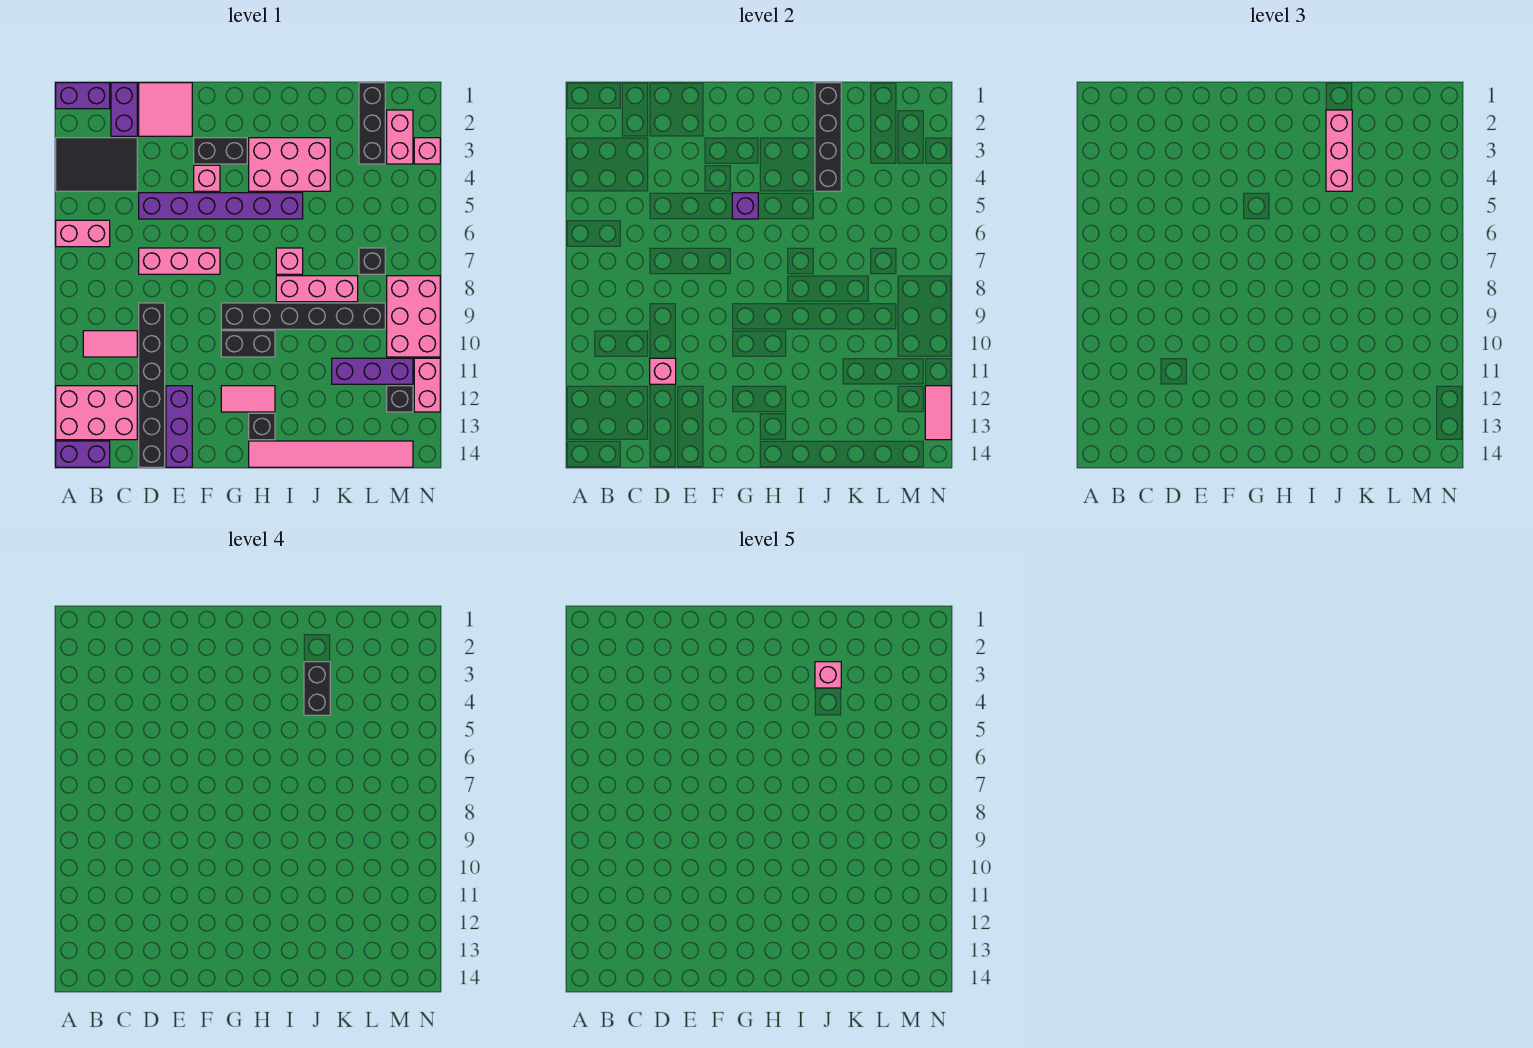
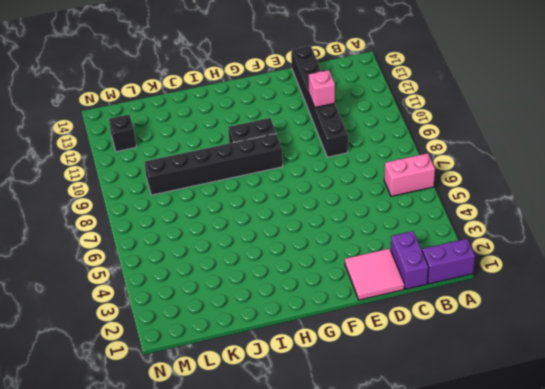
none -> black tile A3:C4 level 1
none -> pink brick A12:C13 level 1
none -> purple brick A14:B14 level 1
none -> pink tile B10:C10 level 1

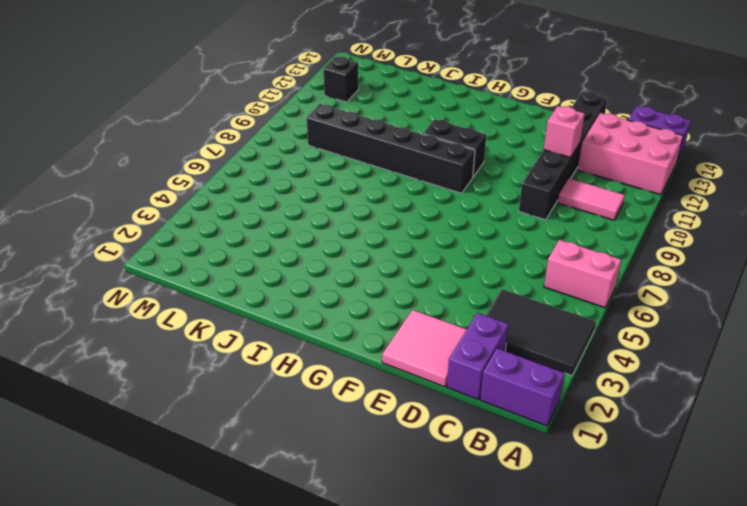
none -> purple brick D5:I5 level 1
none -> pink brick D7:F7 level 1
none -> purple brick E12:E14 level 1
none -> black brick F3:G3 level 1

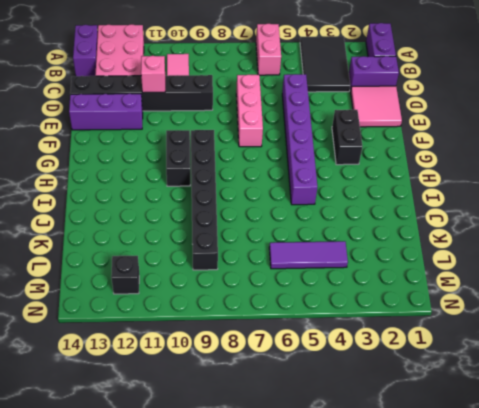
purple tile L4:L6 level 1 -> none
none -> pink brick F4 level 1
none -> pink tile G12:H12 level 1
none -> pink brick H3:J4 level 1
none -> black brick H13 level 1

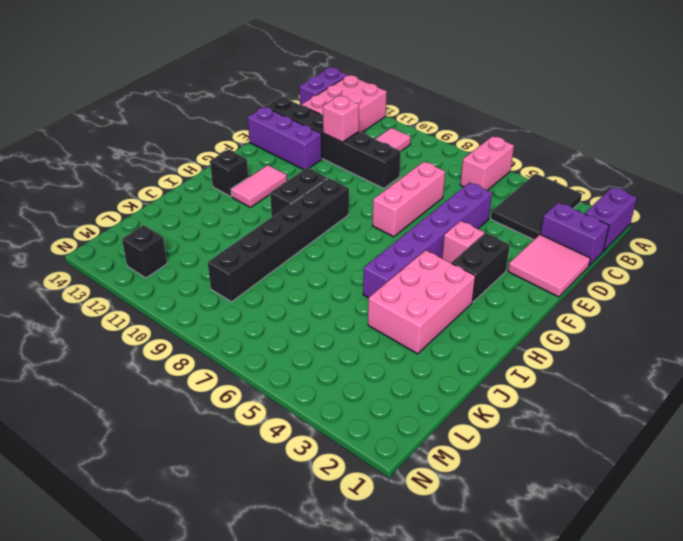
none -> pink tile H14:M14 level 1
none -> pink brick I7 level 1
none -> pink brick I8:K8 level 1
none -> purple brick K11:M11 level 1

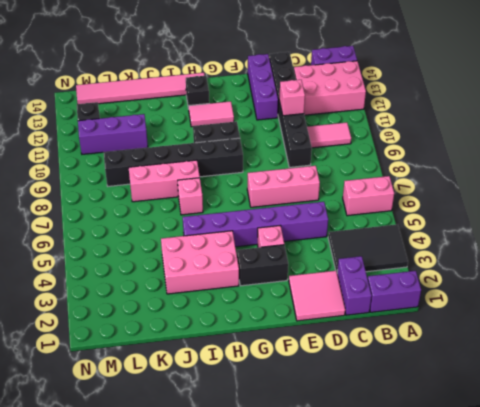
none -> black brick L1:L3 level 1
none -> black brick L7 level 1
none -> pink brick M2:M3 level 1
none -> pink brick M8:N10 level 1

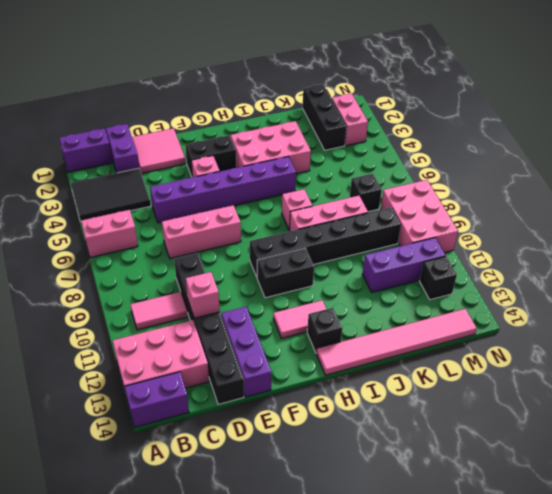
none -> pink brick N3 level 1
none -> pink brick N11:N12 level 1
none -> purple brick G5 level 2
none -> black brick J1:J4 level 2

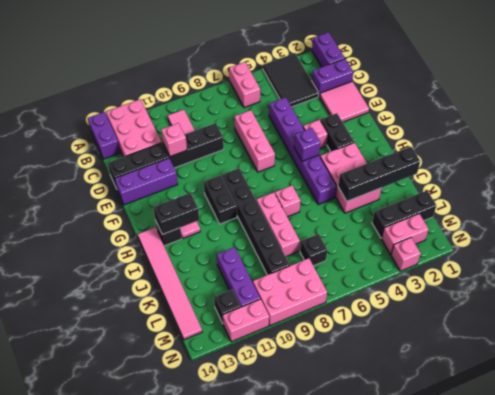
black brick H12:H13 level 2 -> black brick J3:J4 level 4
none -> pink tile N12:N13 level 2
none -> pink brick J2:J4 level 3
none -> pink brick J3 level 5

